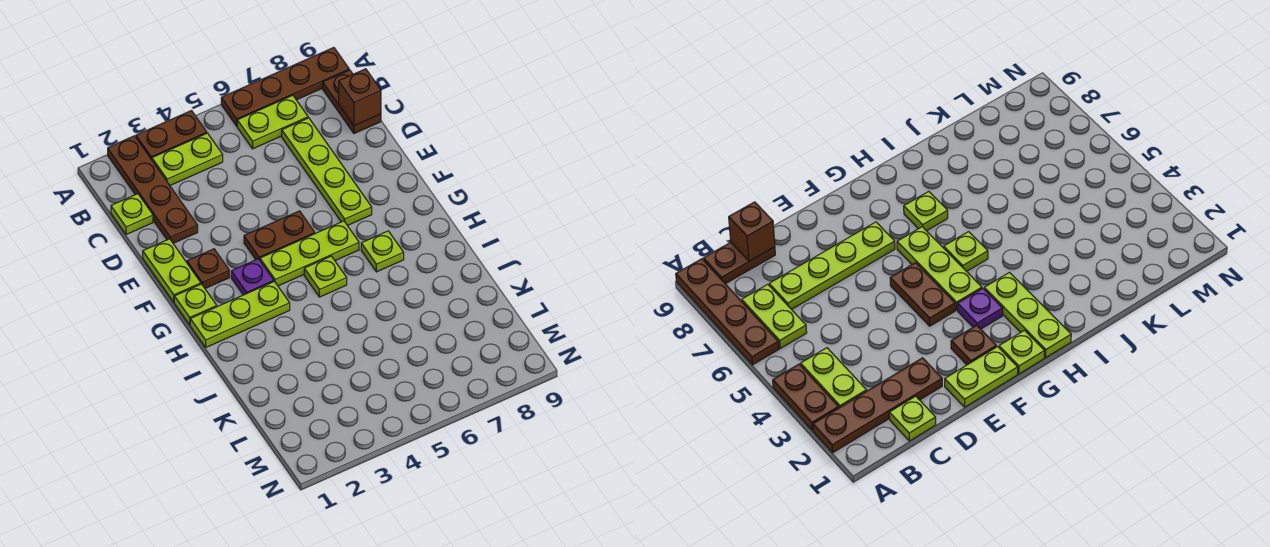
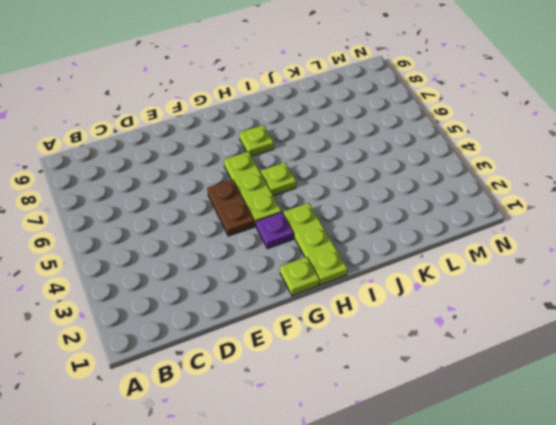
none -> brown plate A2:D2 level 1
none -> brown plate A3:A4 level 1
none -> brown plate A6:A9 level 1

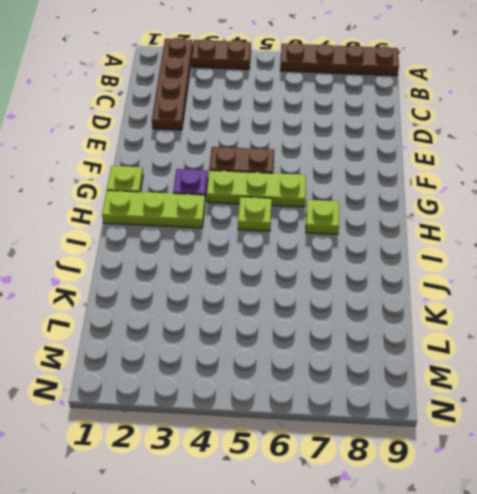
none -> lime plate B3:B4 level 1
none -> lime plate B6:B7 level 1
none -> brown plate B9:C9 level 1

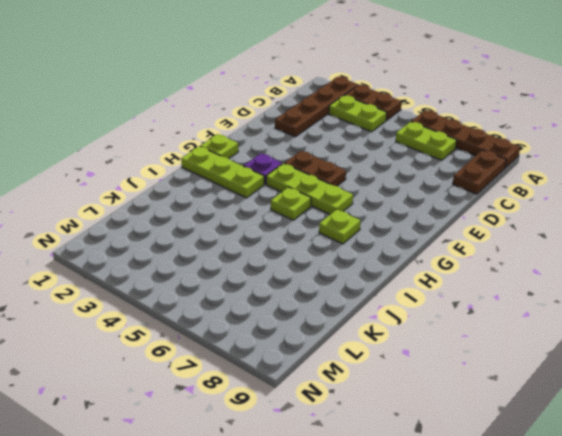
none -> lime plate C1 level 1
none -> lime plate C7:F7 level 1
none -> lime plate E1:F1 level 1

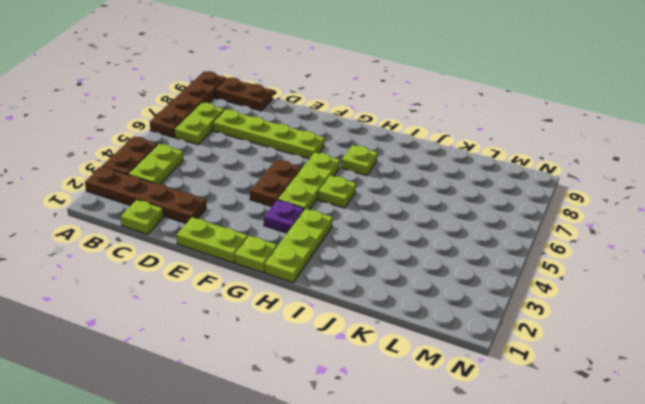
none -> brown plate F2 level 1
none -> brown brick C9 level 2

